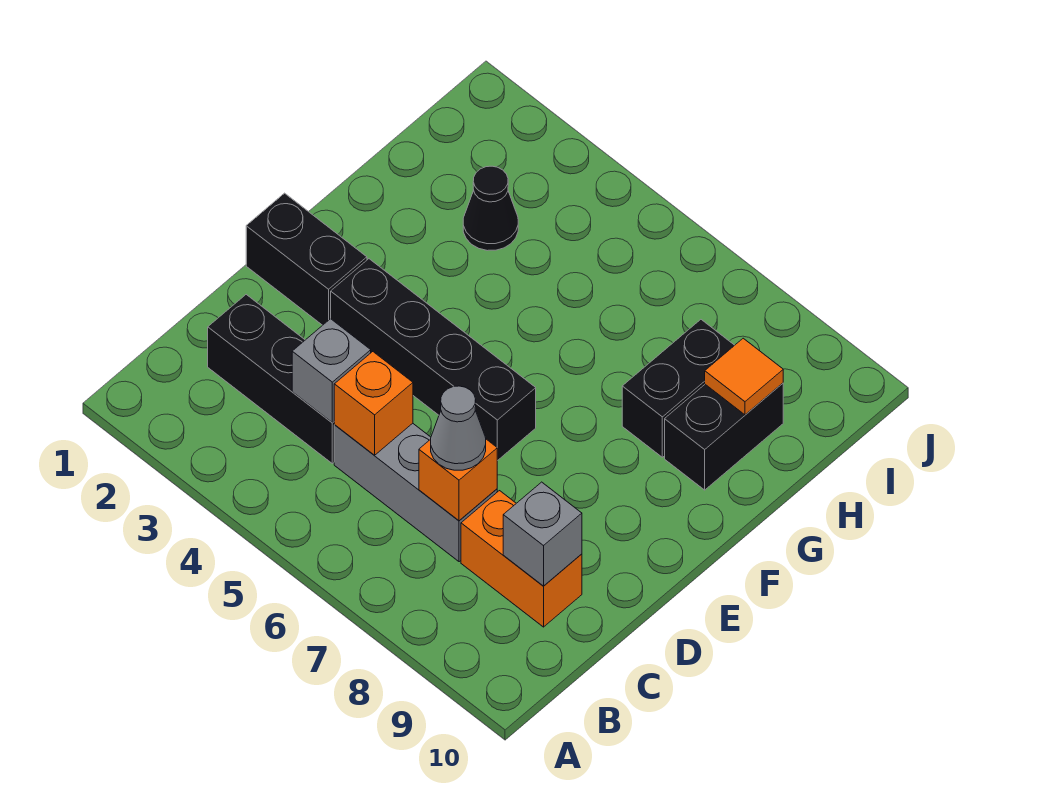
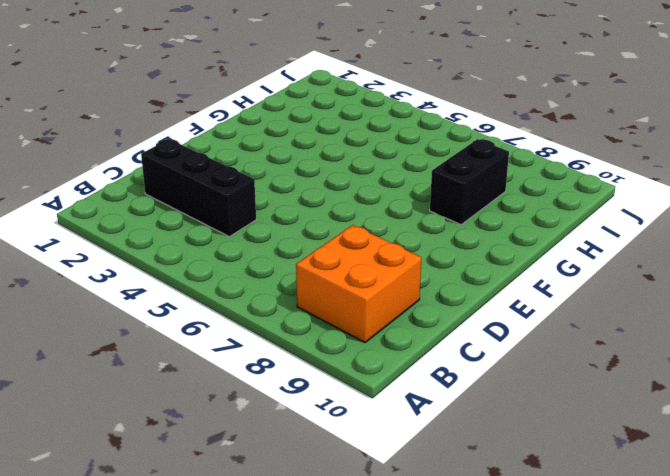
orange brick B8:C9 level 1 -> orange brick C8:C9 level 1
none -> grey brick C5:C7 level 1
none -> black brick E1:E2 level 1
none -> black brick E3:E6 level 1

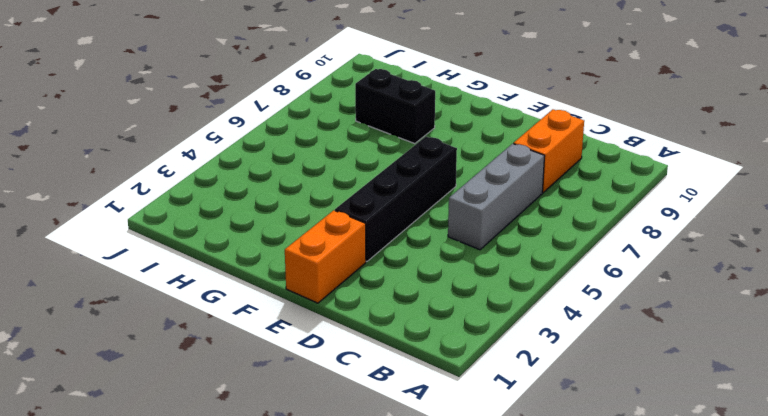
orange brick E1:E2 level 1 -> black brick E1:E2 level 1
none -> black brick C2:C4 level 1
none -> black brick G9:H9 level 1
none -> black cone H3 level 1

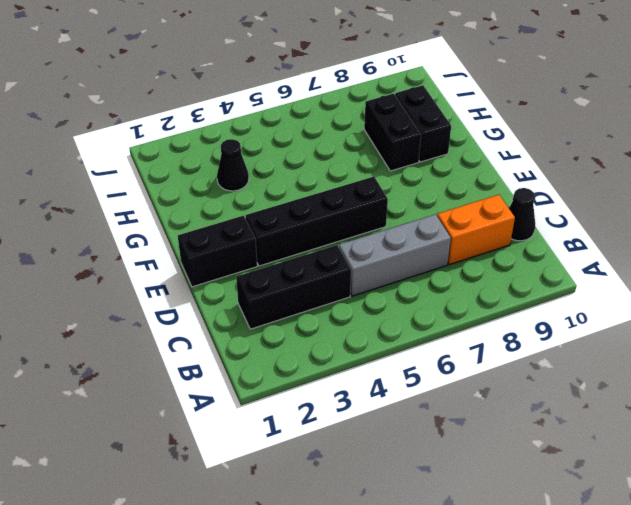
black cone C10 level 1 -> none
none -> grey brick C4 level 2
none -> orange brick C5 level 2
none -> orange brick C7 level 2

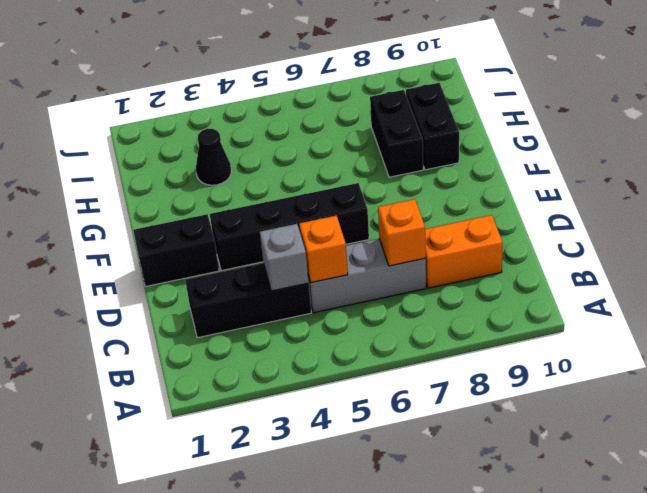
none -> grey brick C9 level 2
none -> orange tile H9 level 2
none -> grey cone C7 level 3

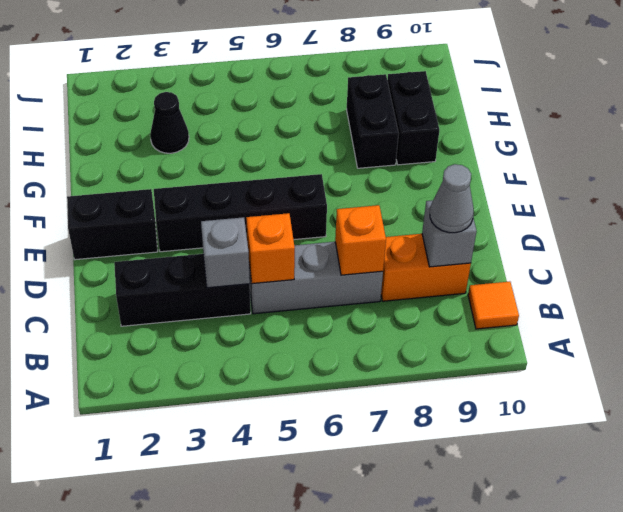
orange tile B10 level 1 -> orange tile H9 level 2
grey cone C9 level 3 -> grey cone C7 level 3

